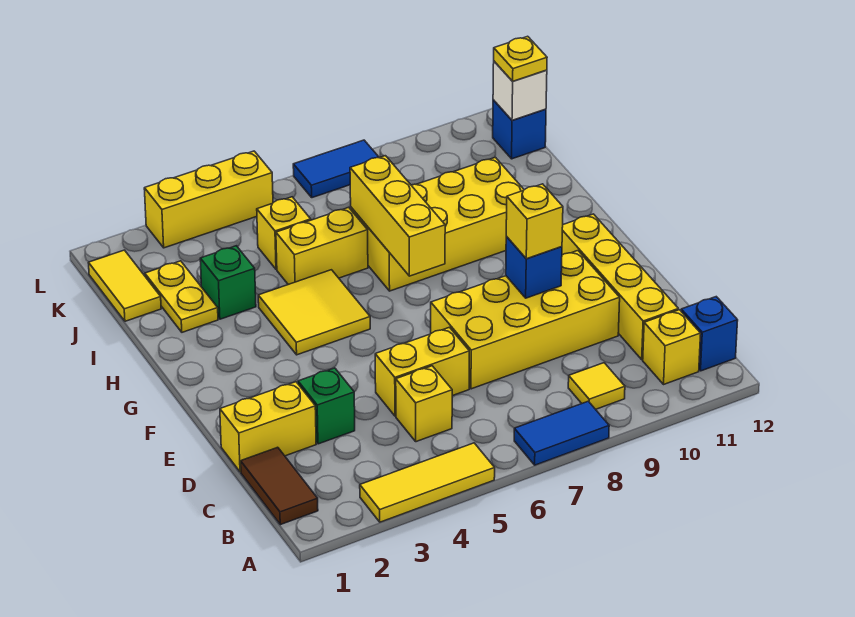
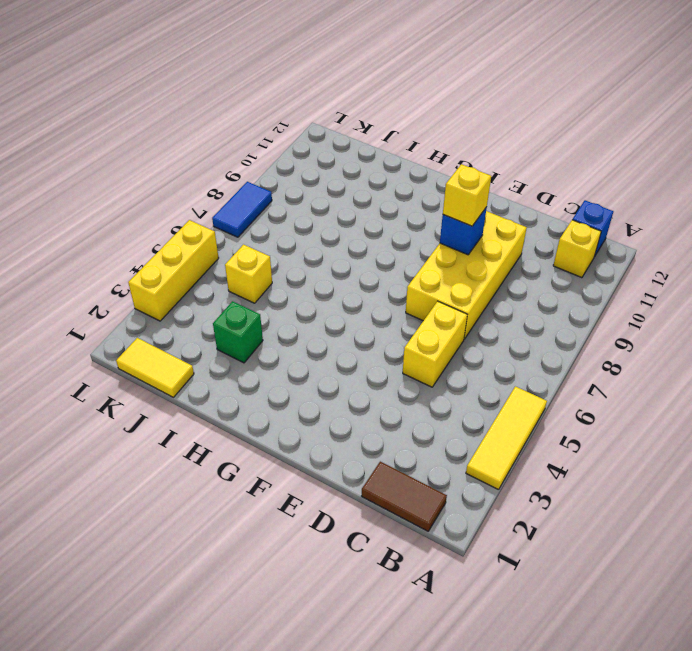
none -> blue tile A7:A8 level 1
none -> yellow tile B9 level 1
none -> yellow brick C5 level 1

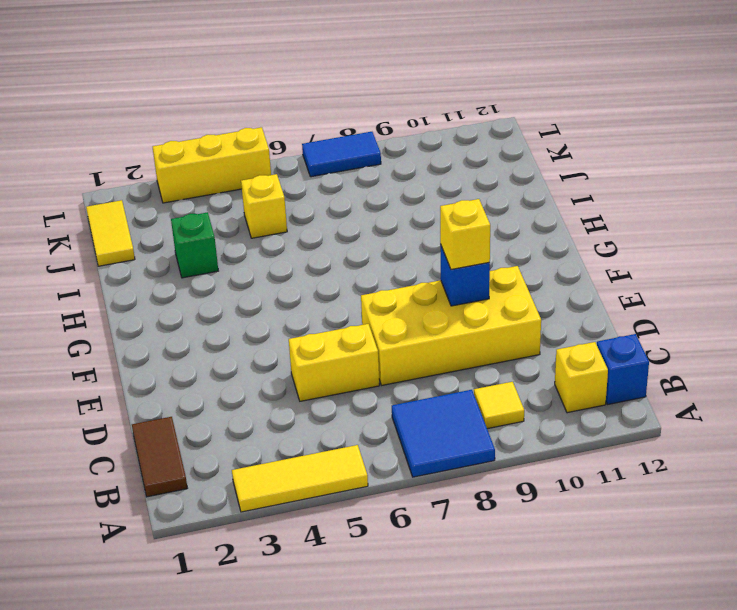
blue tile A7:B8 level 1 -> blue tile A7:A8 level 1
none -> yellow brick C5 level 1
none -> yellow brick C11:F11 level 1
none -> yellow brick D1:D2 level 1

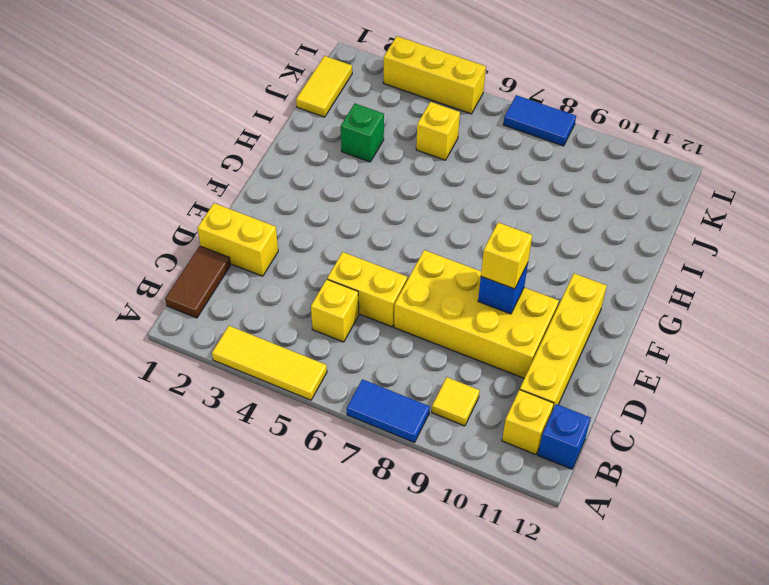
none -> green brick D3 level 1
none -> yellow tile G4:H5 level 1
none -> yellow brick H7:I10 level 1

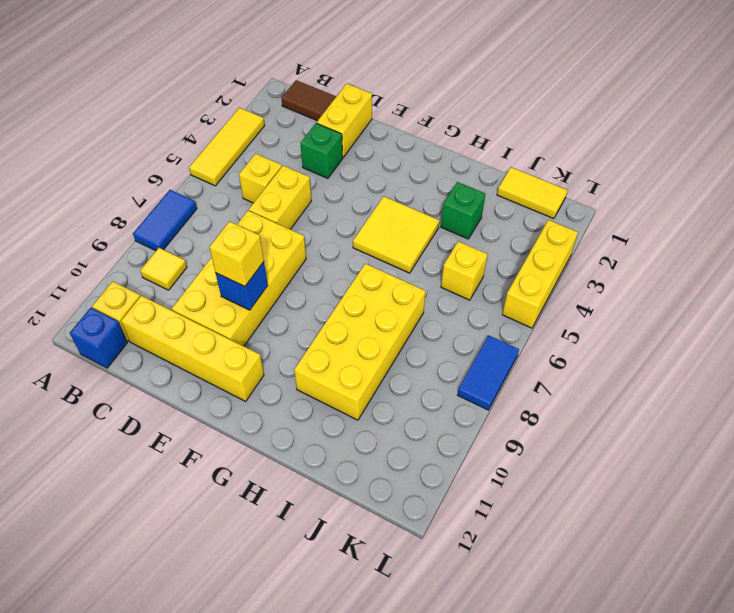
none -> yellow plate I2:J2 level 1
none -> yellow brick I5:I6 level 1
none -> blue brick K12 level 1

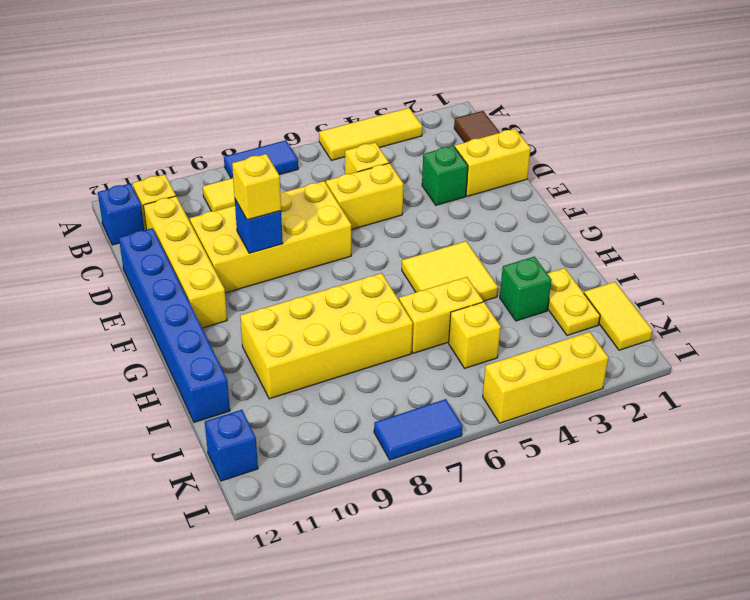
blue brick D12:I12 level 1 -> none
none -> yellow brick G7:I7 level 2
none -> white brick K12 level 2
none -> yellow plate K12 level 3

